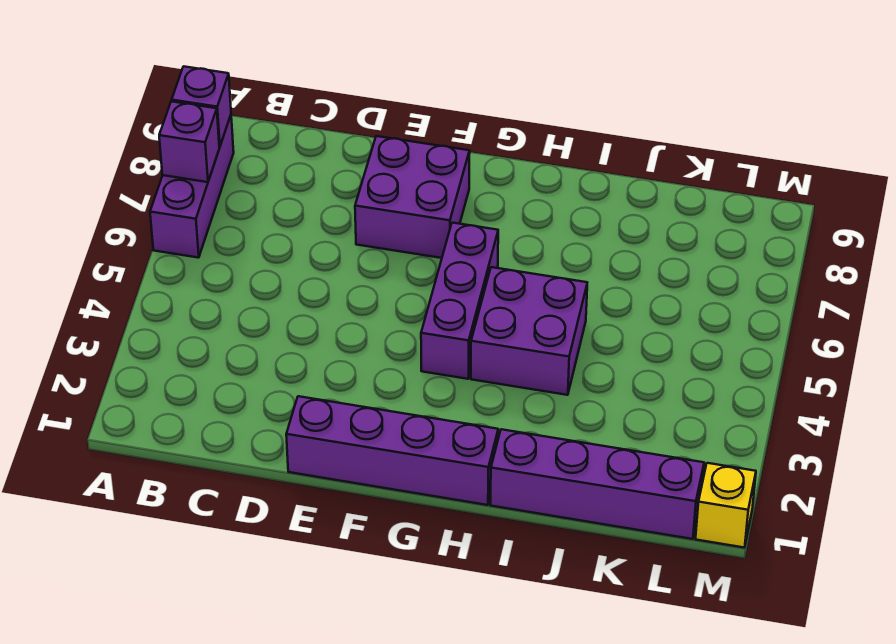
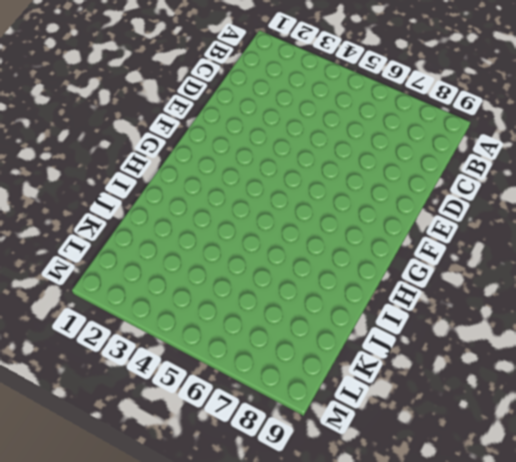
none -> purple brick A6:A8 level 1
none -> purple brick E1:H1 level 1

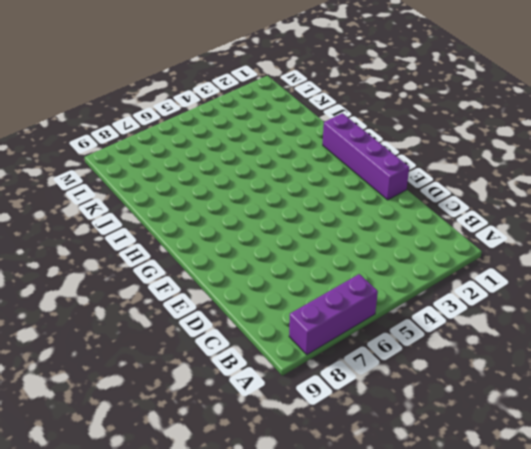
none -> purple brick E7:F8 level 1
none -> purple brick G4:G6 level 1

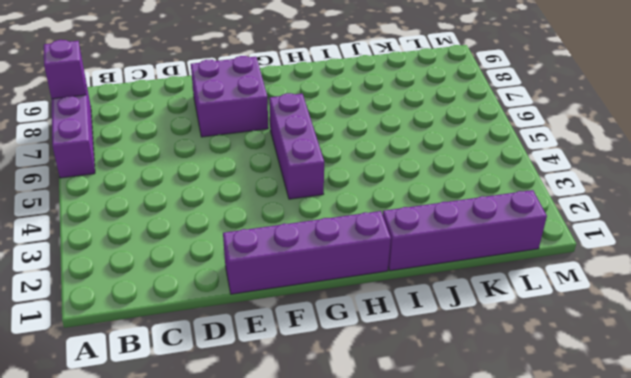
none -> purple brick H4:I5 level 1
none -> yellow brick M1 level 1

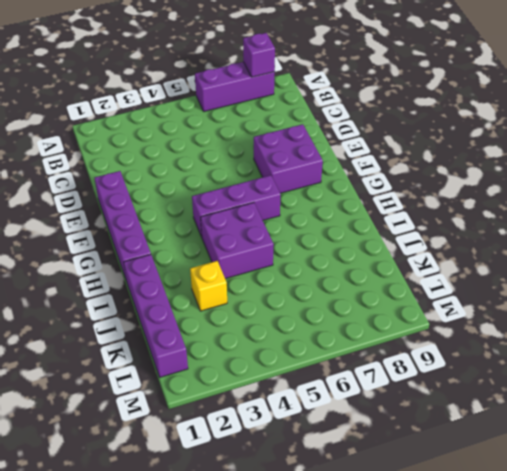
yellow brick J3 level 1 -> yellow brick M1 level 1
none -> purple brick A7 level 2

